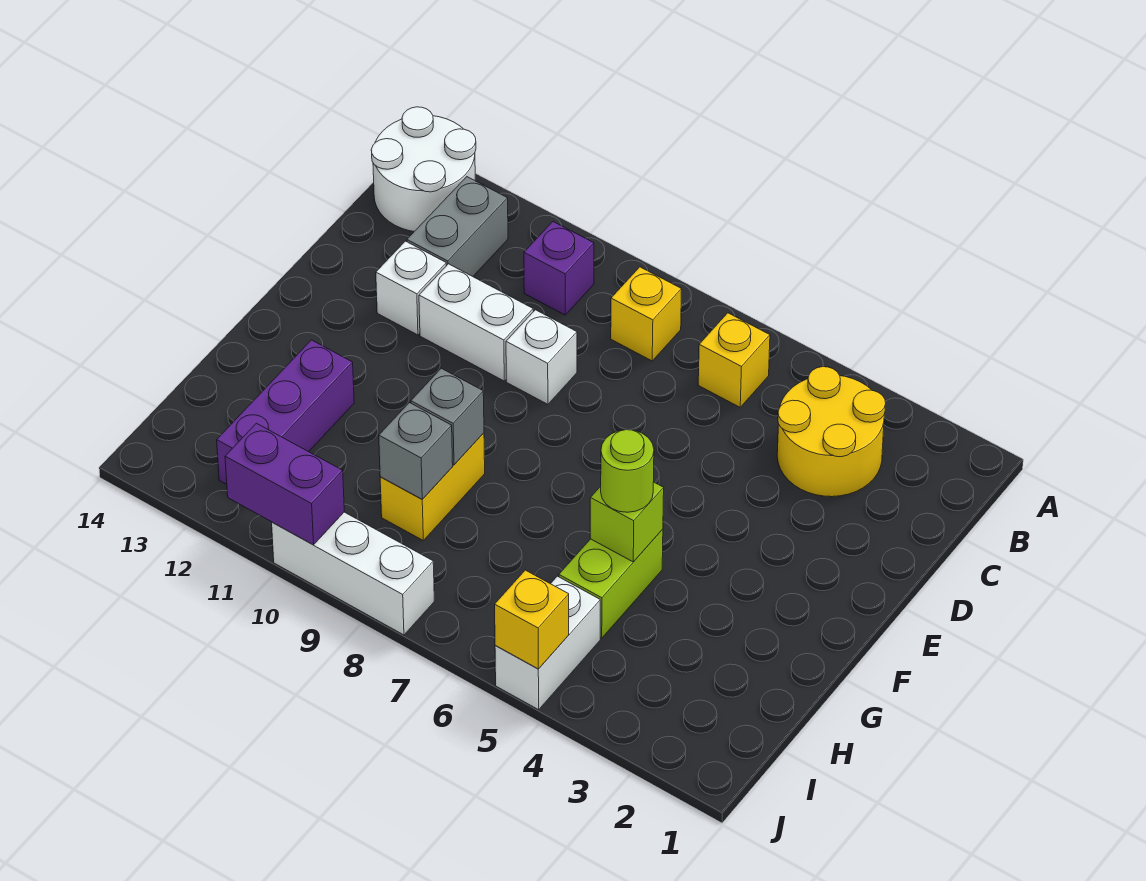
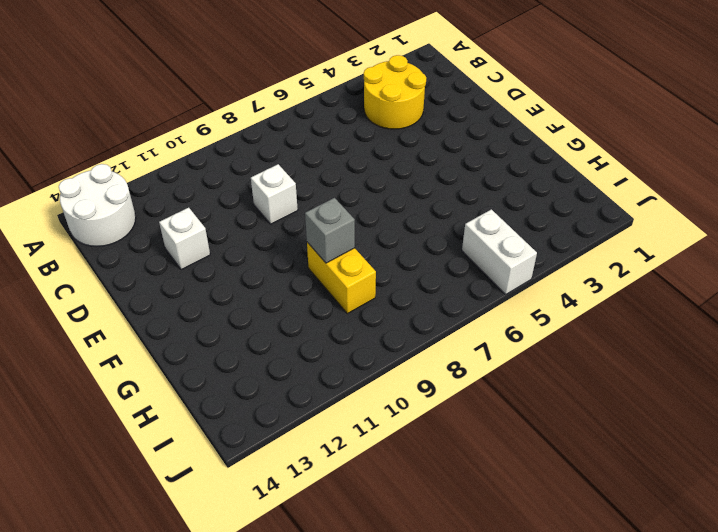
none -> yellow brick B6 level 1
none -> yellow brick B8 level 1
none -> purple brick B10 level 1

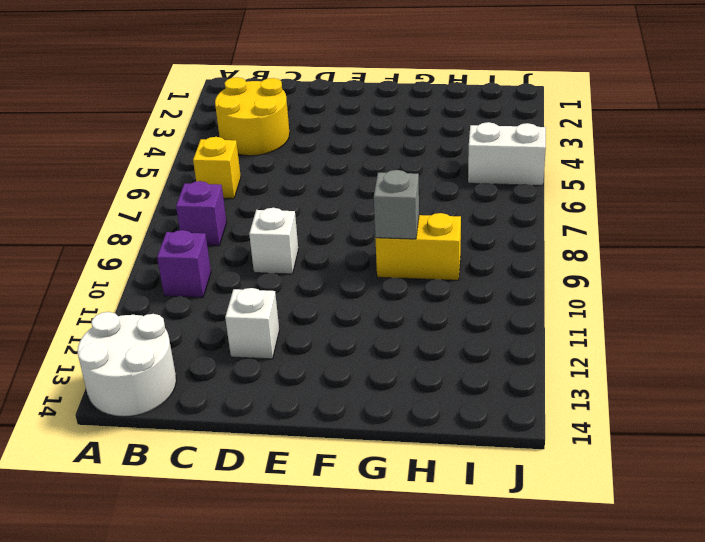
purple brick B8 level 1 -> yellow brick B8 level 1
none -> grey brick B12:C12 level 1
none -> white brick D10:D11 level 1
none -> lime brick G5:H5 level 1

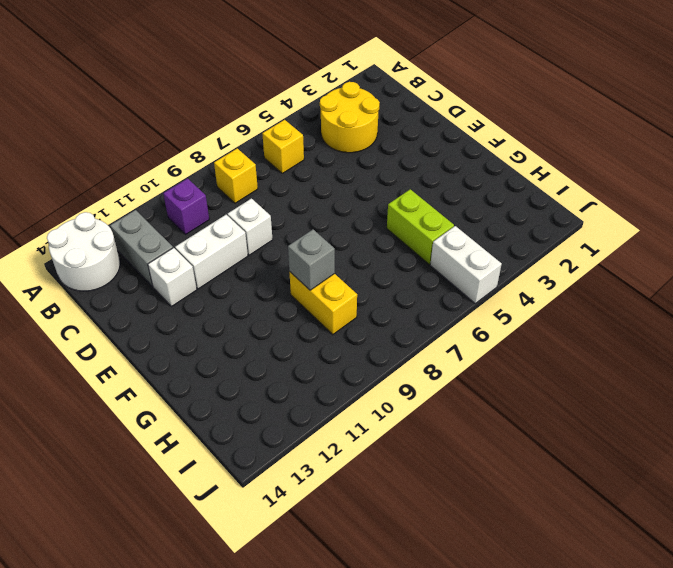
none -> purple brick G12:I12 level 1
none -> white brick J8:J10 level 1
none -> lime brick G5 level 2

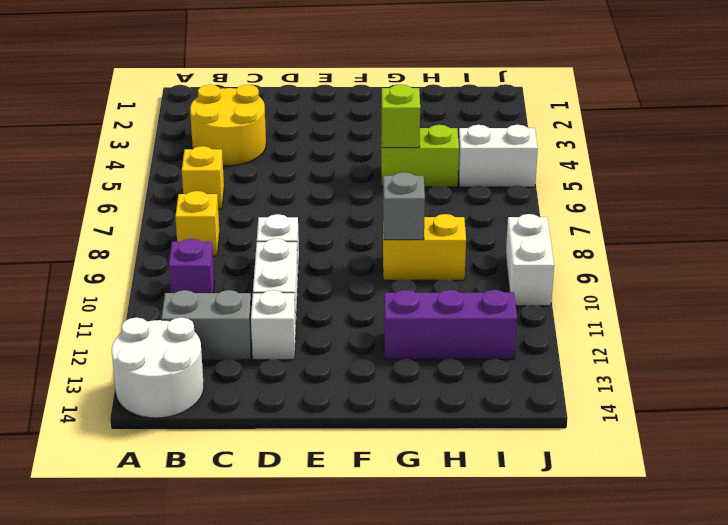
white brick J9:J10 level 1 -> white brick J8:J10 level 1
none -> grey brick H9 level 2
none -> yellow brick J5 level 2
none -> purple brick J10:J11 level 2

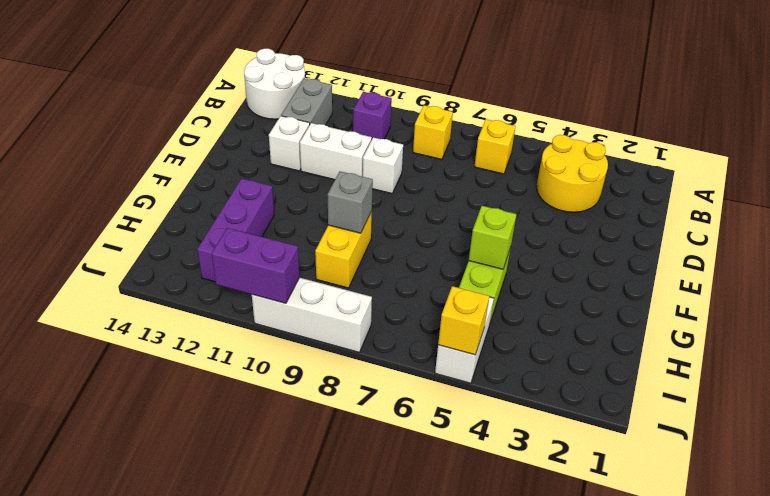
none -> grey brick H9 level 2
none -> lime round brick G5 level 3

